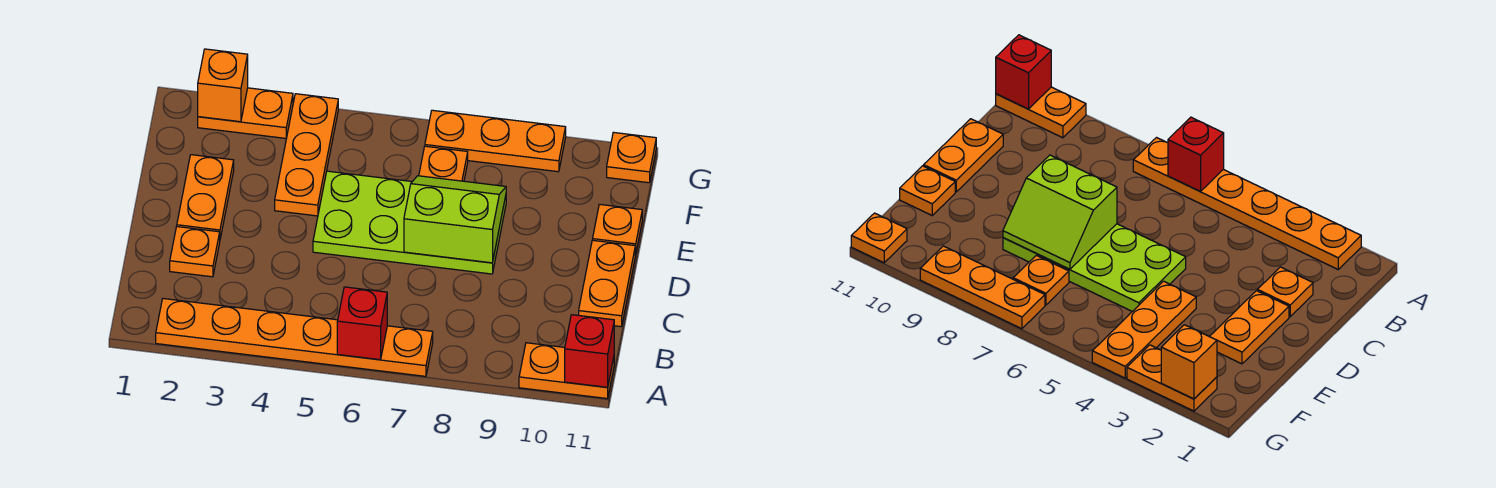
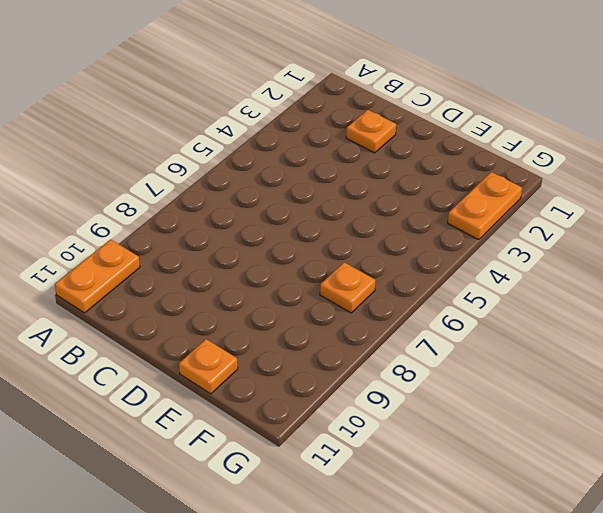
none -> orange plate A2:A7 level 1
none -> orange plate C11:D11 level 1
none -> orange plate D2:E2 level 1

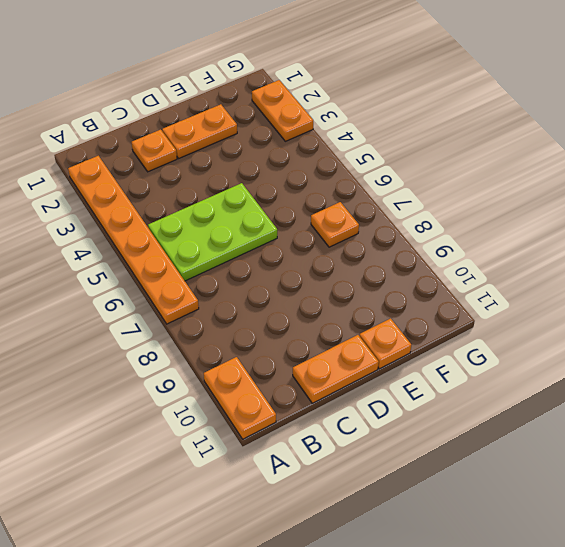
lime plate B5:D6 level 1 -> lime plate D5:E8 level 1
none -> orange plate E4:G4 level 1
none -> orange plate G7:G9 level 1
none -> orange plate G11 level 1

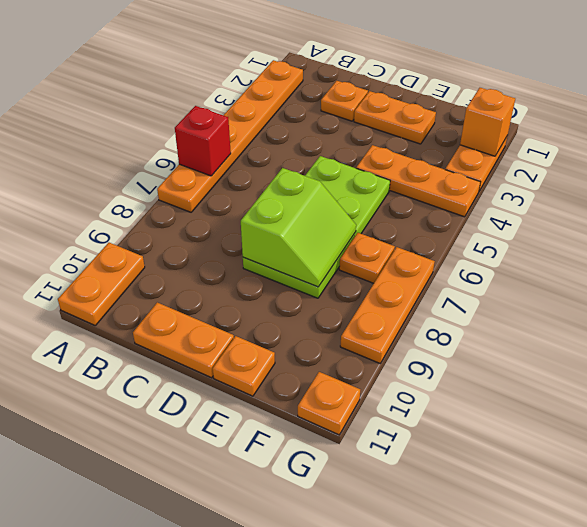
none -> red brick A11 level 2

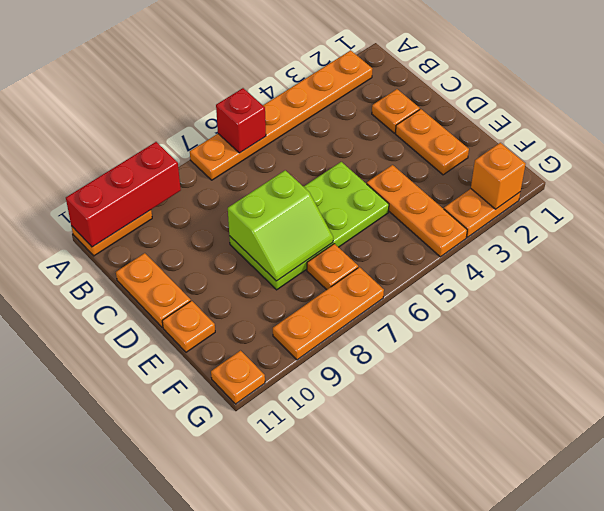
red brick A9:A11 level 2 -> red brick A11 level 2

